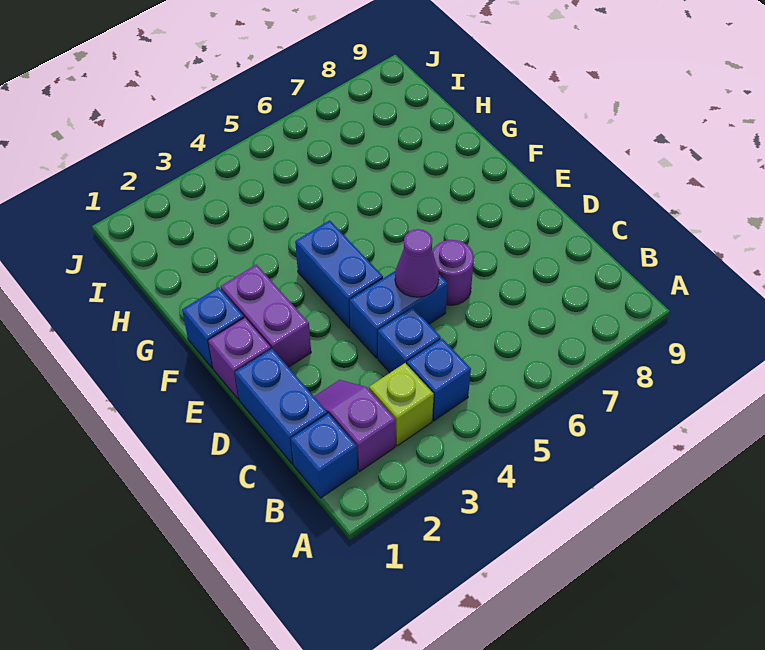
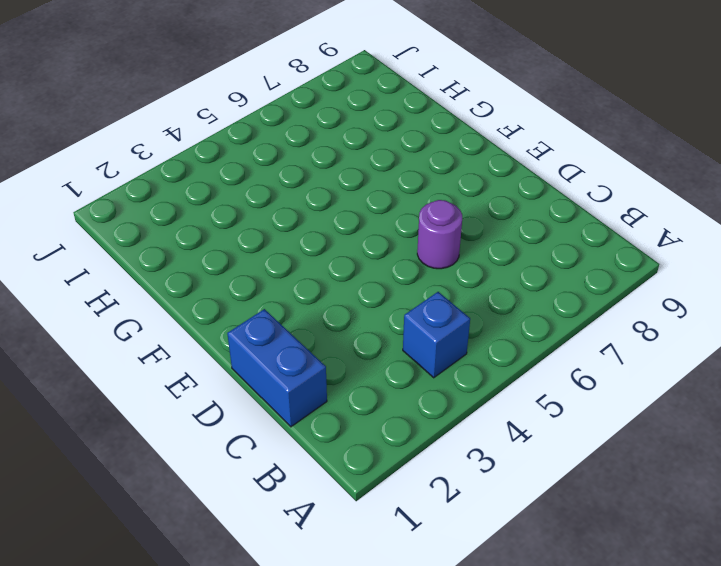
none -> blue brick B1 level 1
none -> purple slope B2:C2 level 1 top B
none -> lime brick B3 level 1

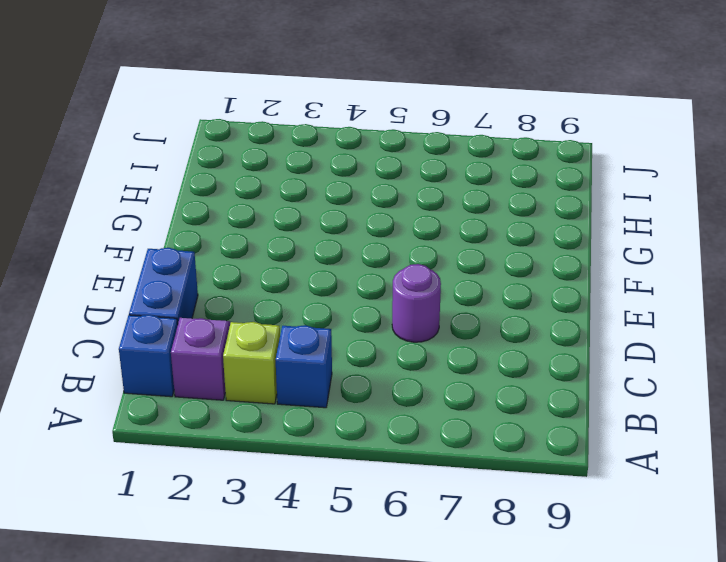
none -> blue brick C4 level 1
none -> blue brick D4:D5 level 1
none -> purple brick E1 level 1

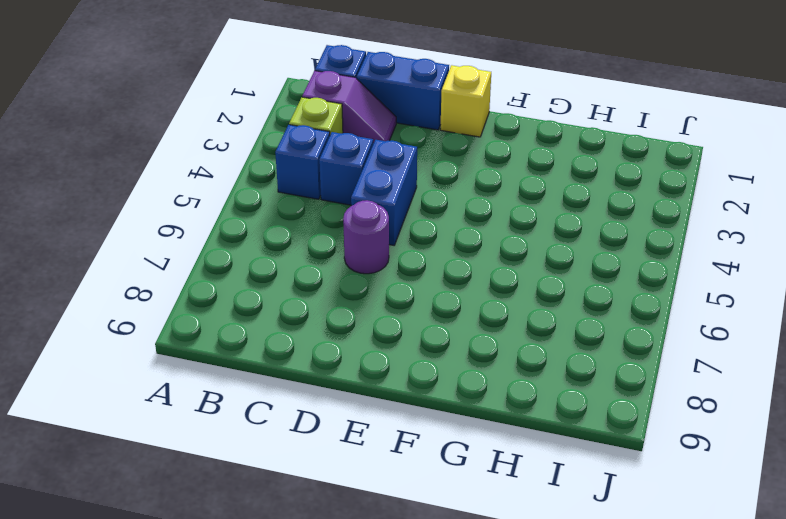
yellow brick E1 level 1 -> purple brick E1 level 1
none -> purple brick E2:F2 level 1
none -> blue brick E4:F4 level 1
none -> blue brick F1 level 1

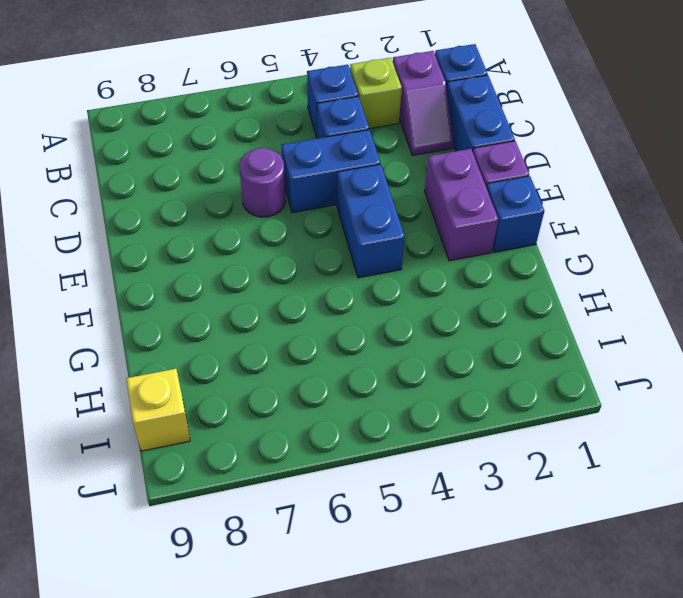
yellow brick I9 level 1 -> none
none -> purple cone D5 level 2

